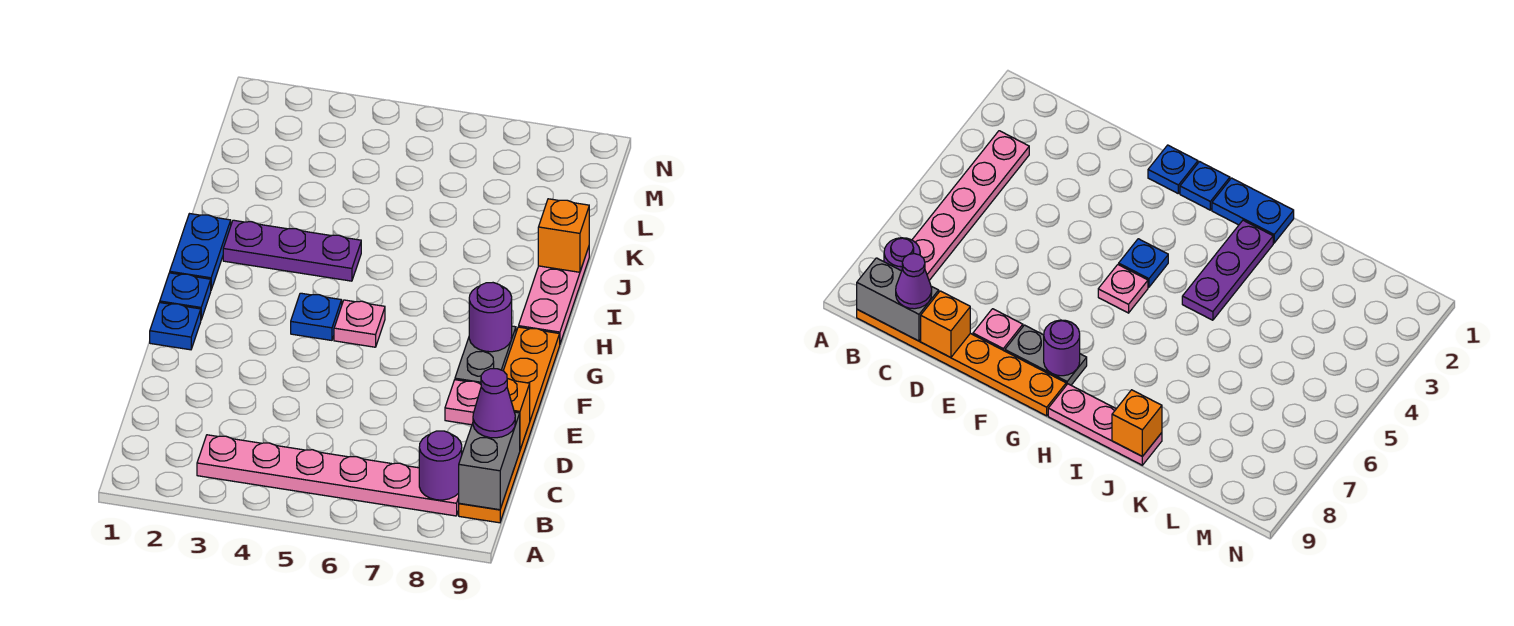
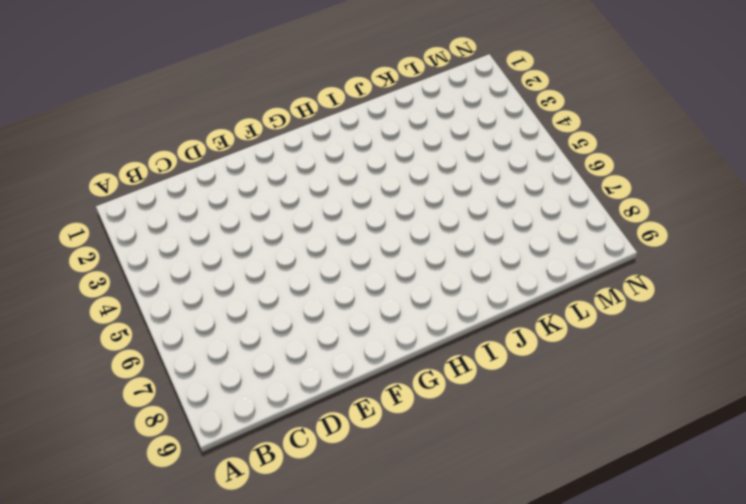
none -> pink plate B3:B8 level 1
none -> orange plate B9:G9 level 1
none -> pink plate E8 level 1

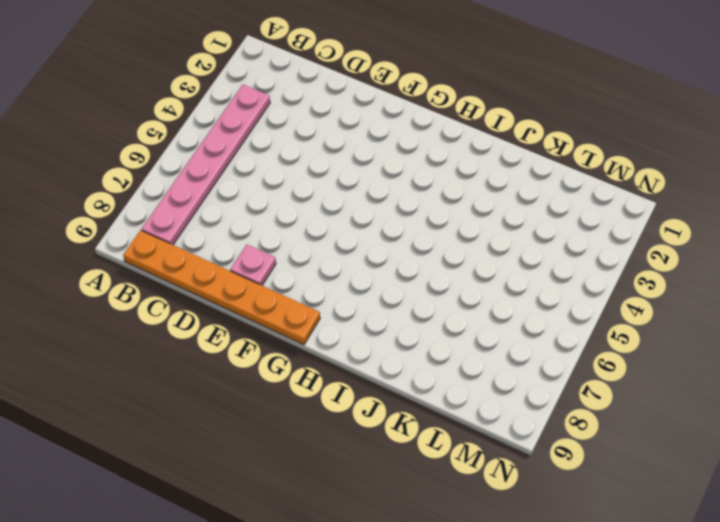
none -> blue plate F1 level 1
none -> grey plate F8:G8 level 1
none -> blue plate G1 level 1

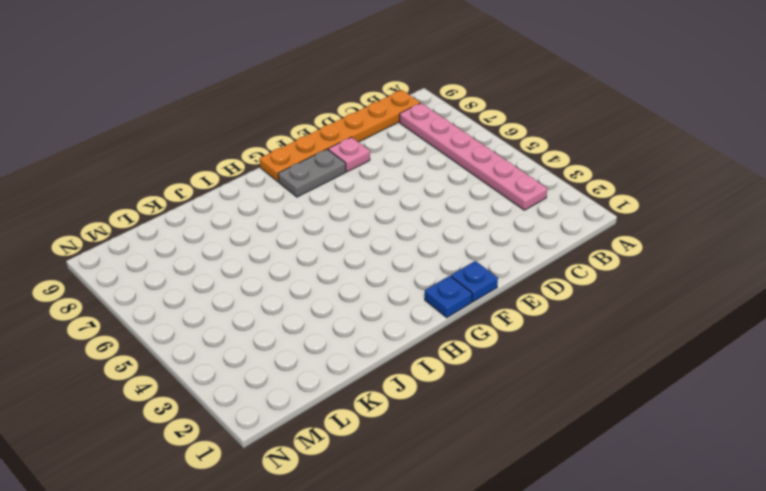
none -> blue plate G4 level 1
none -> pink plate G5 level 1
none -> blue plate H1:I1 level 1

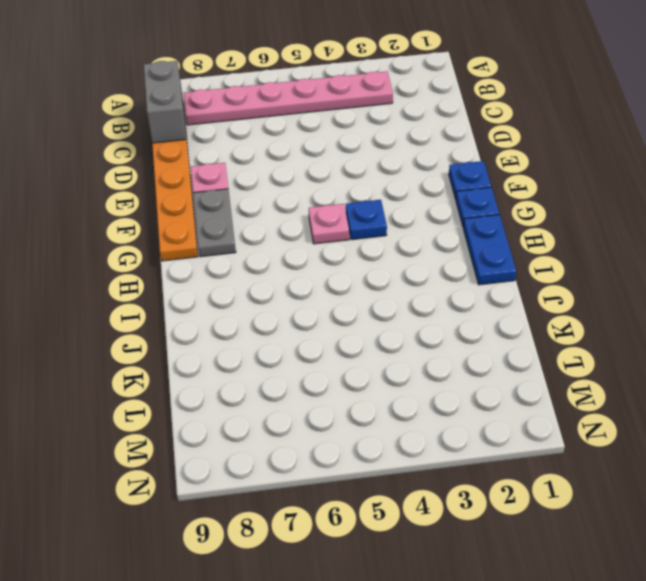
none -> pink plate H9:J9 level 1
none -> purple plate I2:I4 level 1
none -> purple round brick B8 level 2

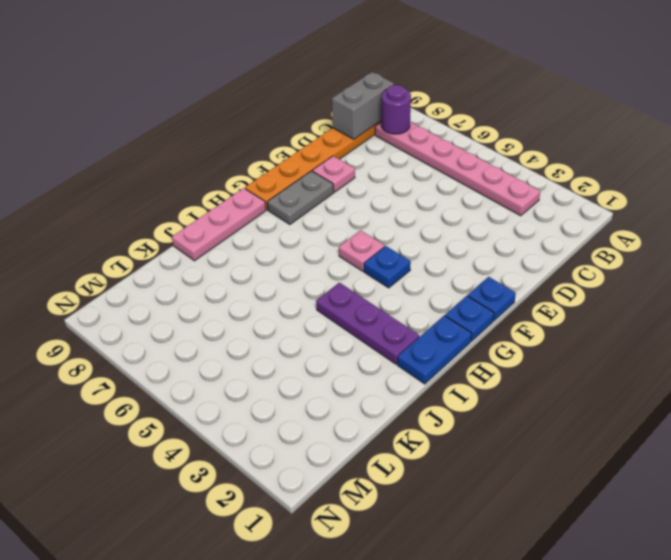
none -> orange brick D9 level 2
none -> purple round brick G8 level 2
none -> orange brick J9 level 2

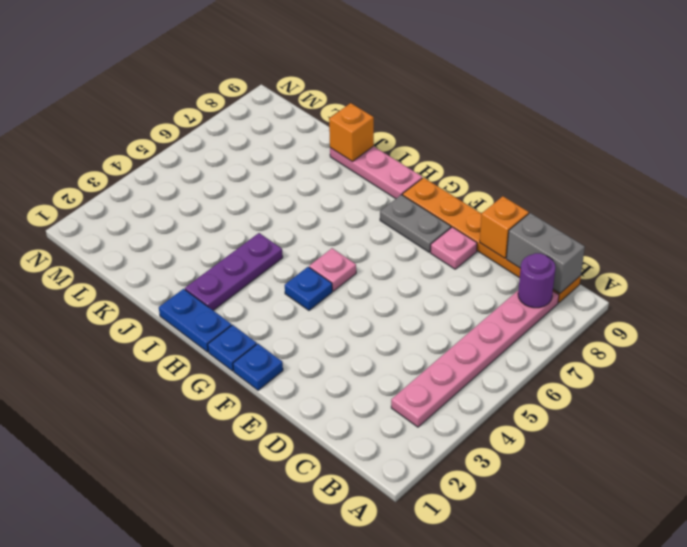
none -> purple round brick G8 level 2
none -> purple cone C9 level 3

